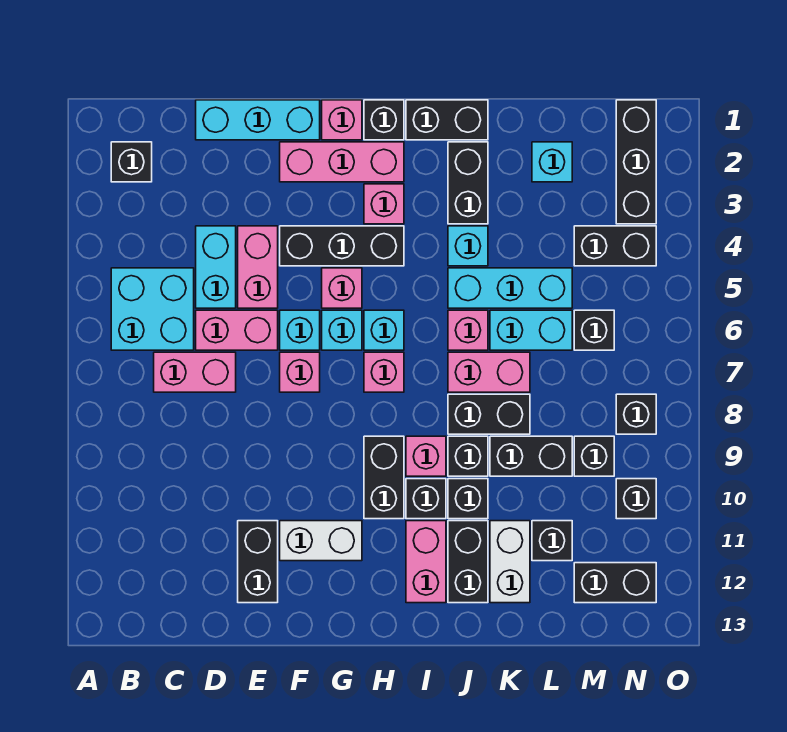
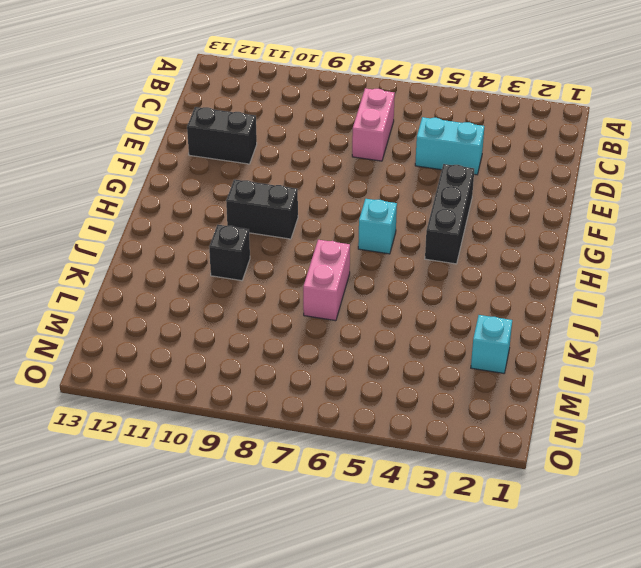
none -> black brick B2 level 1
none -> cyan brick B5:C6 level 1
none -> cyan brick D1:F1 level 1
none -> pink brick D6:E6 level 1

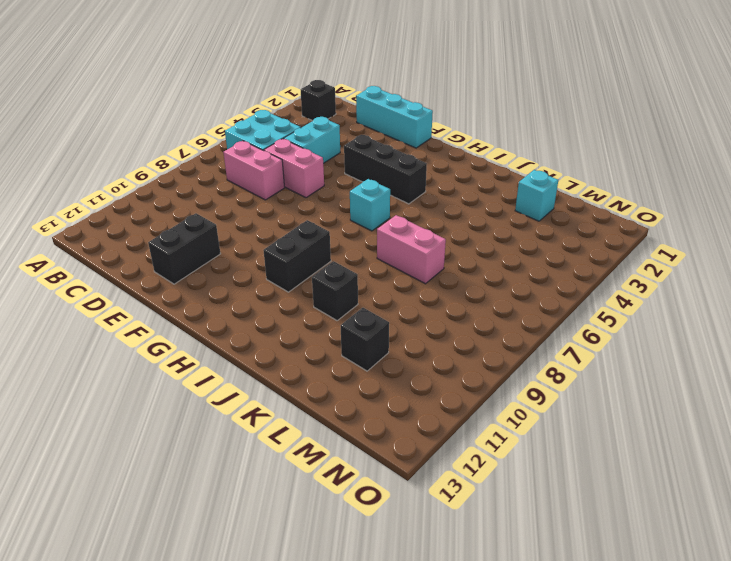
none -> pink brick E4:E5 level 1
none -> pink brick F2:H2 level 1
none -> cyan brick F6 level 1
none -> pink brick F7 level 1

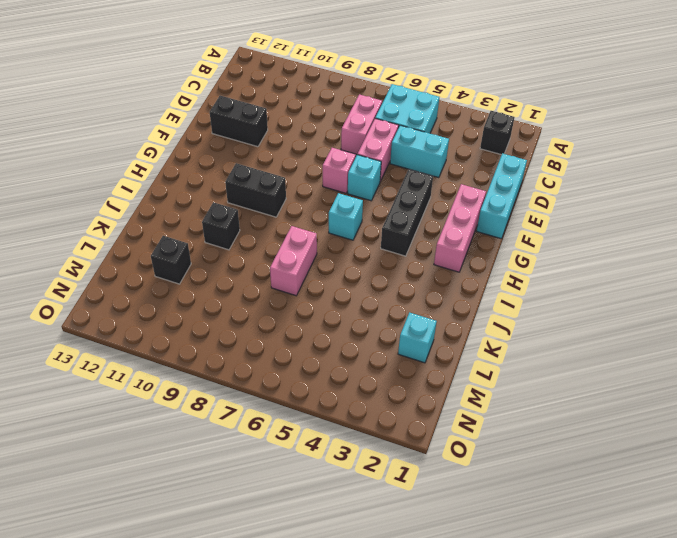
none -> pink brick E4:E5 level 1
none -> white brick F11:G11 level 1
none -> pink brick G1 level 1
none -> pink brick G5 level 1

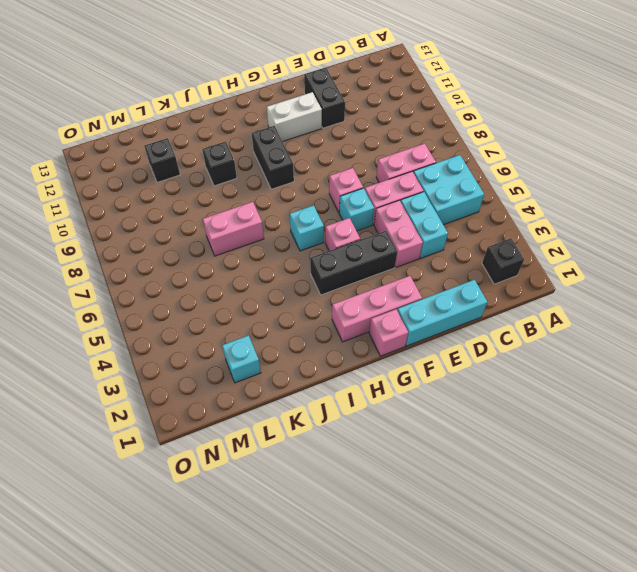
none -> cyan brick G6 level 1
none -> black brick H1 level 1
none -> pink brick H3 level 1
none -> pink brick H7 level 1

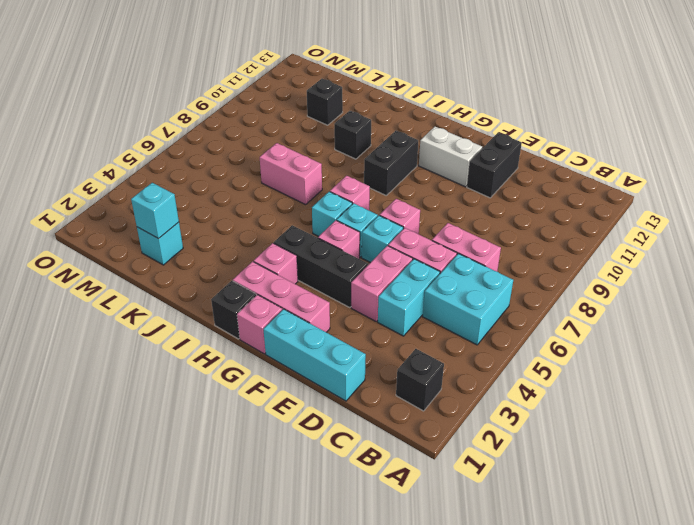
cyan brick L2 level 2 -> cyan brick J4 level 1
none -> black brick I1:J1 level 1
none -> pink brick I9 level 1
none -> black brick I10 level 1
none -> pink brick I11:I12 level 1

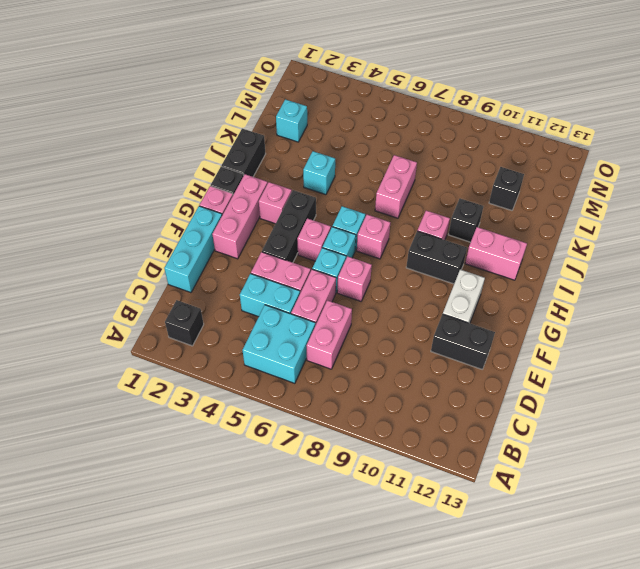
none -> black brick I10 level 1
none -> black brick J2:J3 level 1
none -> cyan brick J5:L5 level 1
none -> pink brick J6 level 1

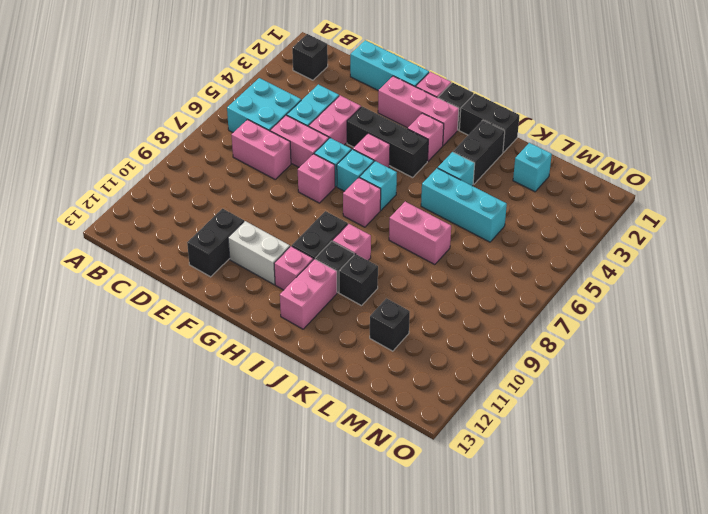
pink brick H11 level 1 -> pink brick J6 level 1
none -> black brick J8:K8 level 1
none -> black brick J9 level 1
none -> black brick J11:J12 level 1
none -> cyan brick K6:L6 level 1

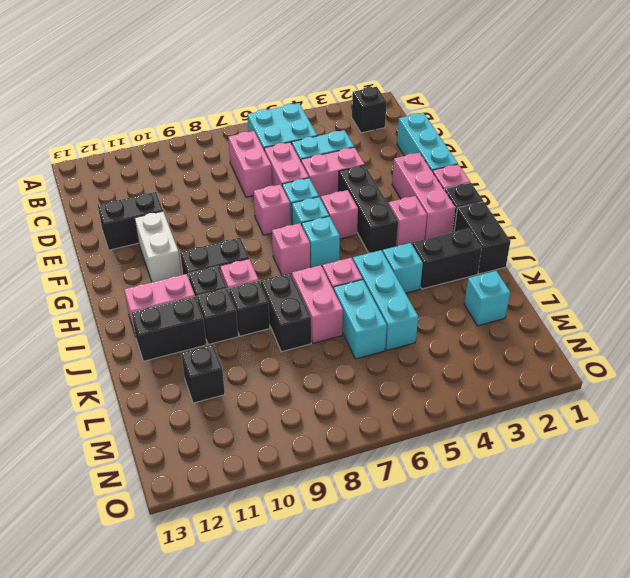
none -> black brick K9:L9 level 1
none -> white brick K11:K12 level 1
none -> black brick M4:N4 level 1
none -> black brick M6 level 1

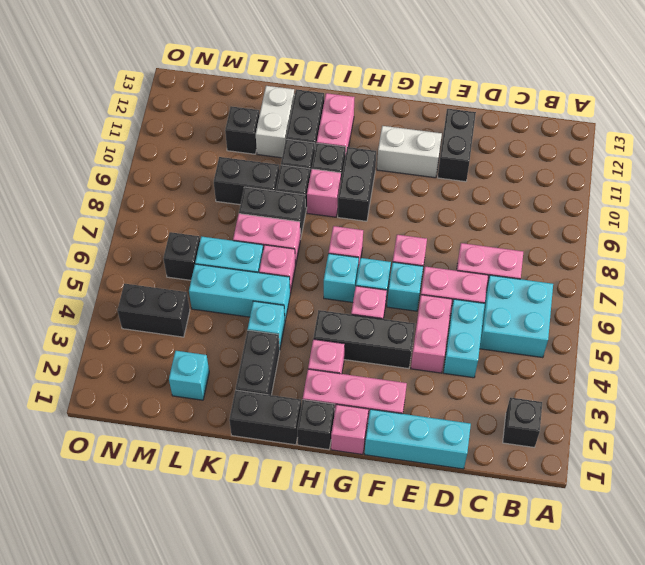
none -> black brick M9 level 1
none -> black brick M12:N12 level 1
none -> black brick N1:N3 level 1
none -> black brick N8 level 1

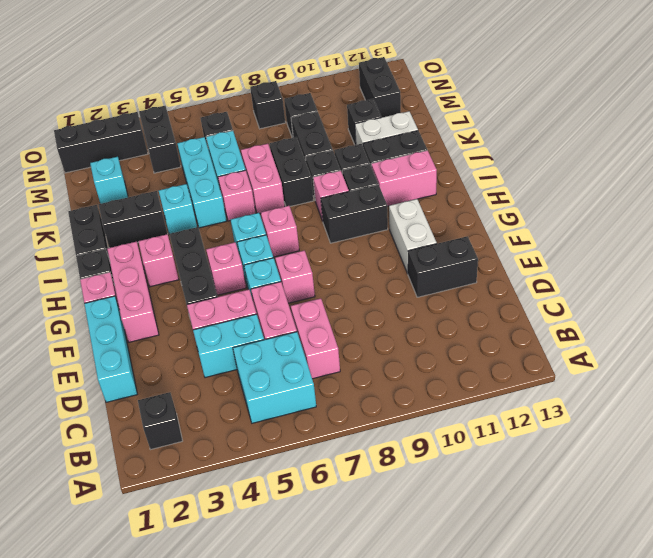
none -> black brick N10 level 1

